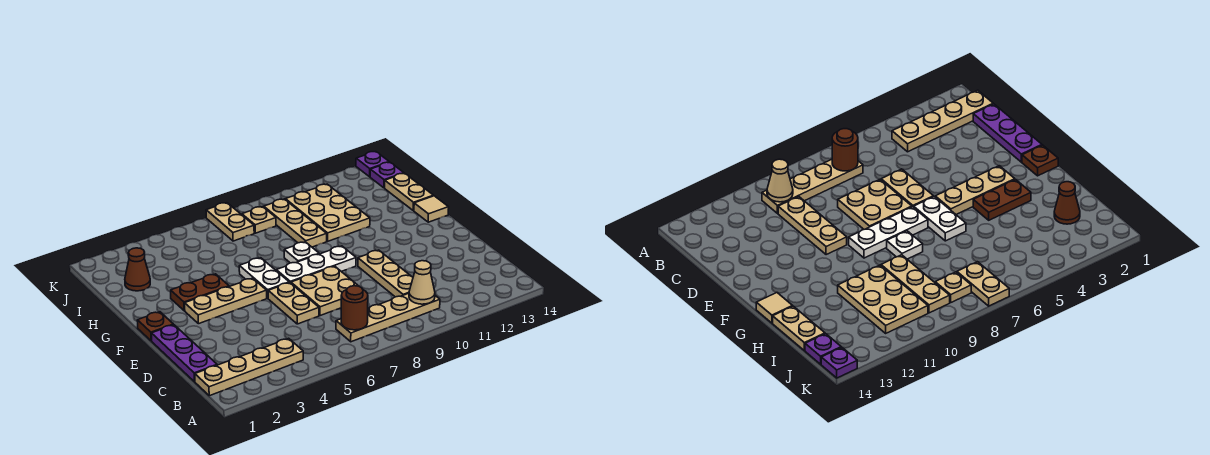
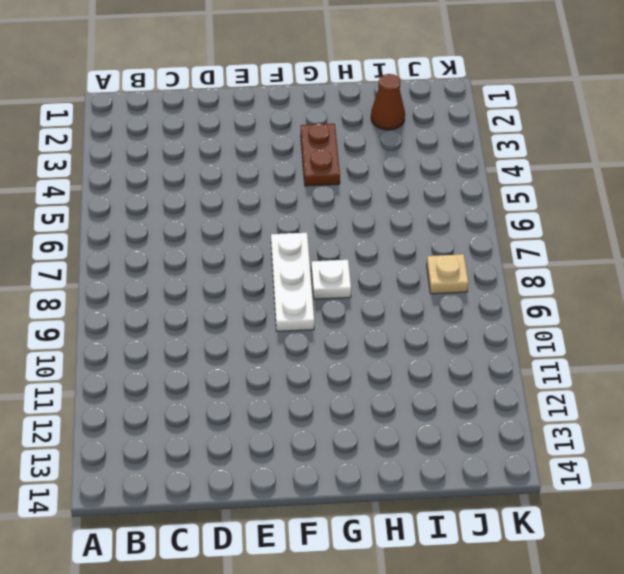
none -> tan plate B1:B4 level 1
none -> tan plate B7:B10 level 1
none -> purple plate C1:E1 level 1

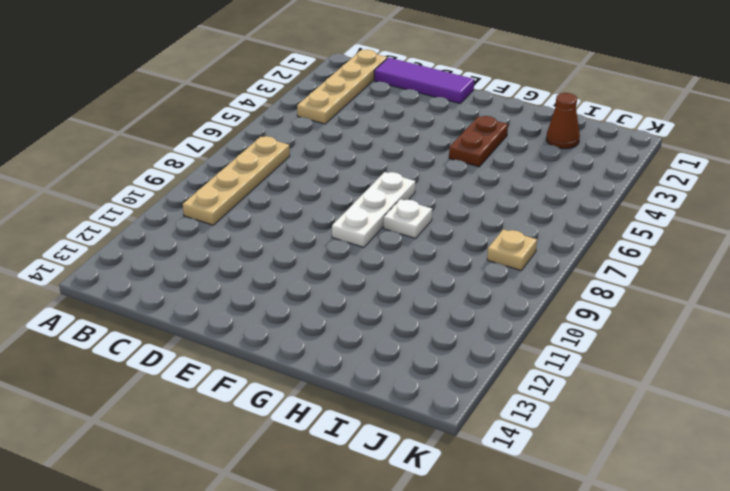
purple tile C1:E1 level 1 -> purple plate C1:E1 level 1
none -> tan plate C10:E10 level 1
none -> tan plate D6:E6 level 1
none -> tan plate D7:E8 level 1

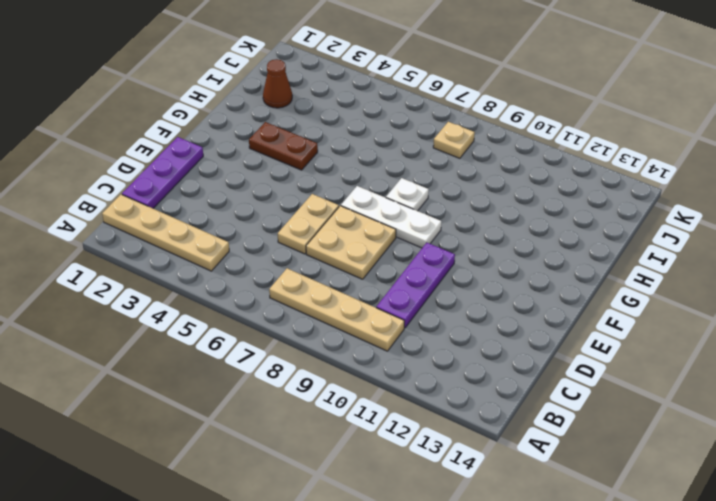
purple plate C10:E10 level 1 -> tan plate C10:E10 level 1
none -> brown plate F1 level 1
none -> tan plate F3:F5 level 1
none -> white plate F6:G6 level 1

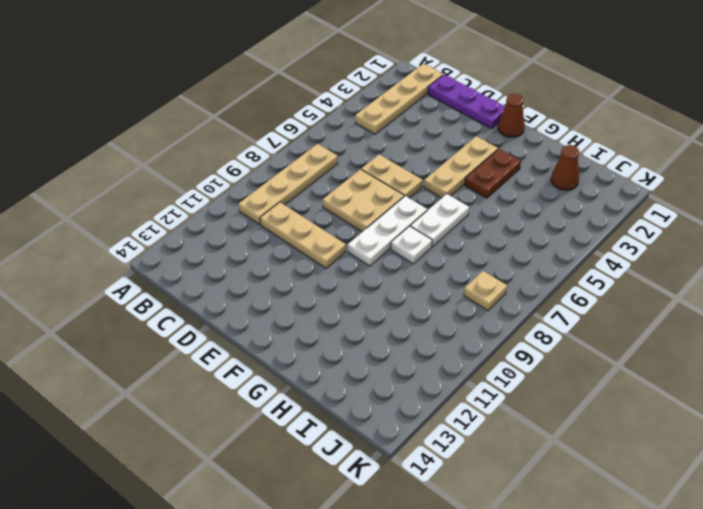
brown cone F1 level 1 -> brown plate F1 level 1
white plate G6:G7 level 1 -> white plate F6:G6 level 1
none -> tan tile G14 level 1
none -> tan plate H9:J9 level 1
none -> tan plate H10:J11 level 1

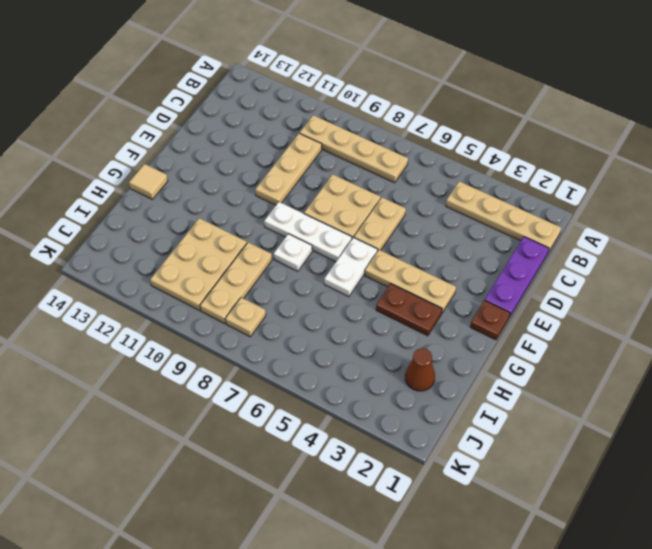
none -> tan plate H14:I14 level 1
none -> tan plate J7:K7 level 1
none -> purple plate J14 level 1

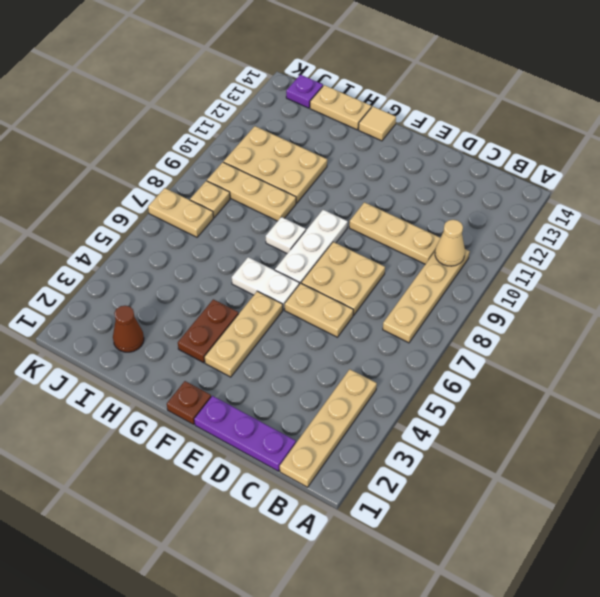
none -> purple plate K14 level 1
none -> brown round brick B7 level 2

